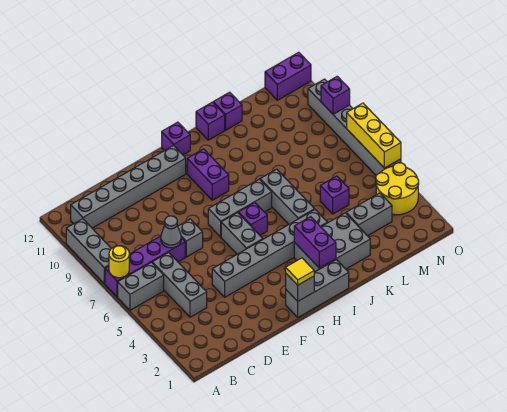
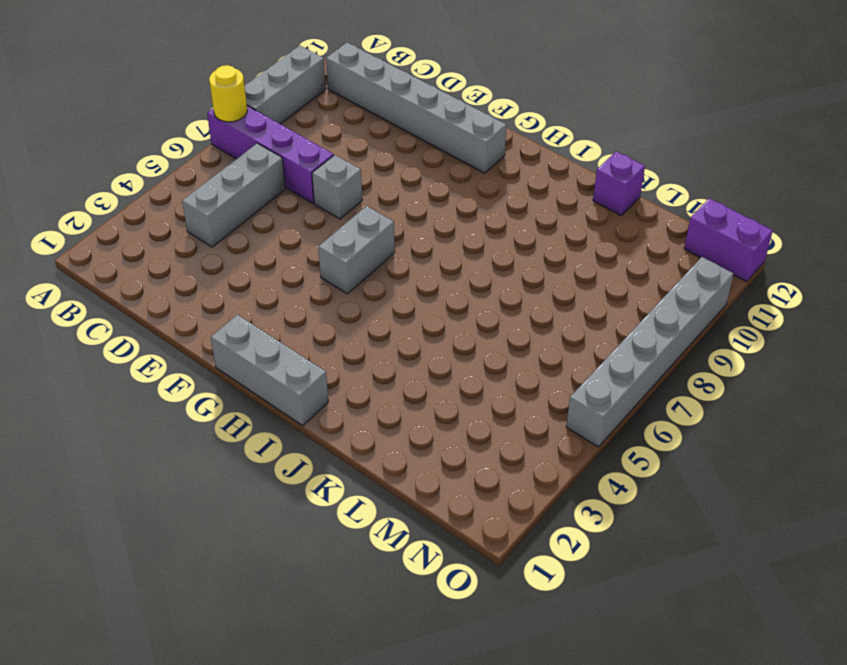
none -> grey brick A6:B6 level 1
none -> grey brick E4:J4 level 1
none -> grey brick G7:I7 level 1

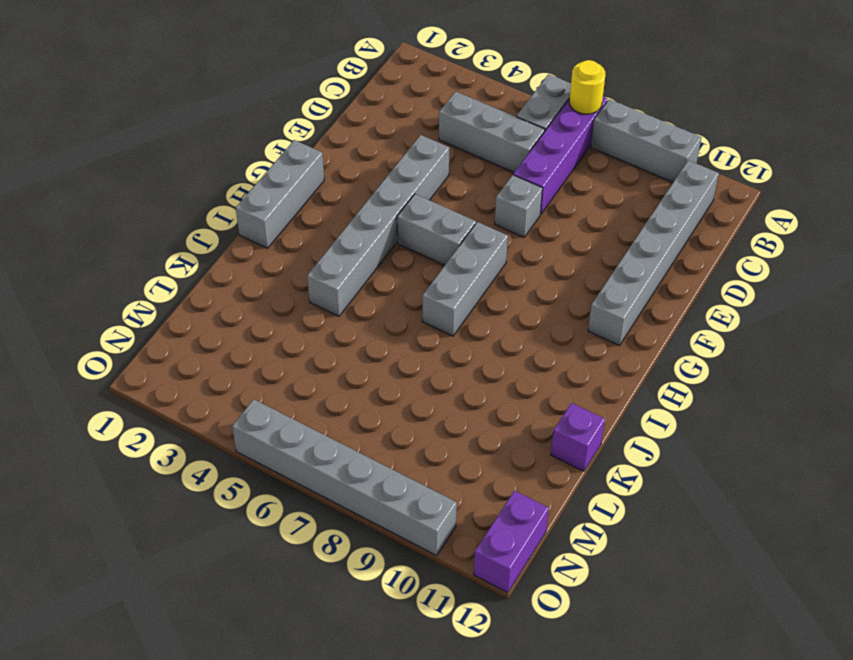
none -> purple brick H6 level 1
none -> purple brick H9:H10 level 1
none -> purple brick H12 level 1

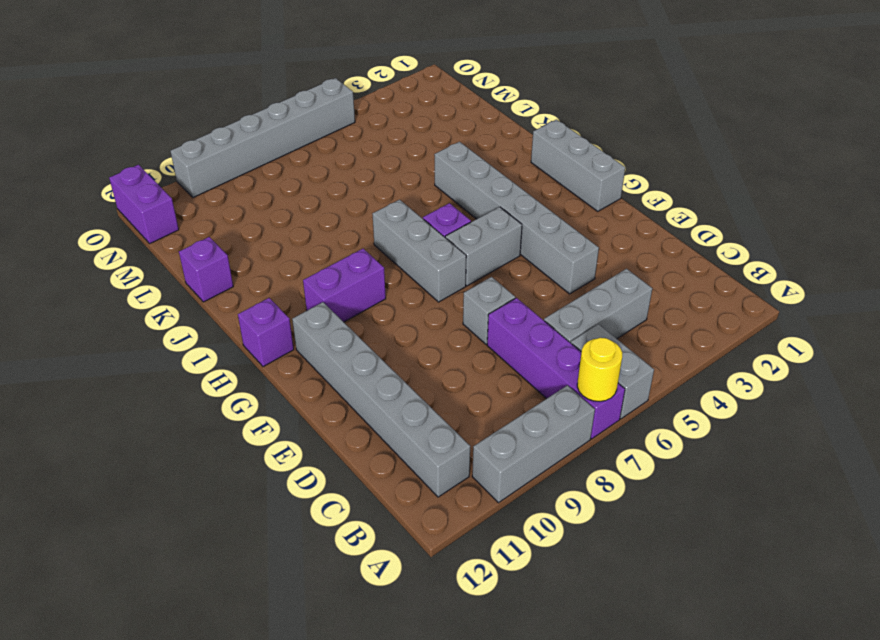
none -> grey brick I2:K3 level 1
none -> grey brick J5:J7 level 1
none -> purple brick J12 level 1

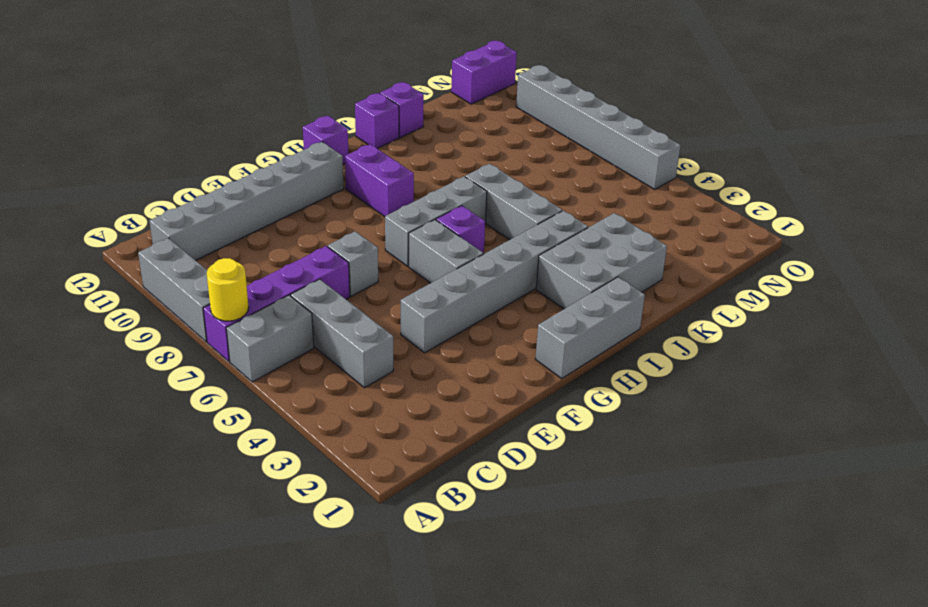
none -> grey brick L3:M3 level 1
none -> purple brick L5 level 1
none -> yellow round brick N3:O4 level 1

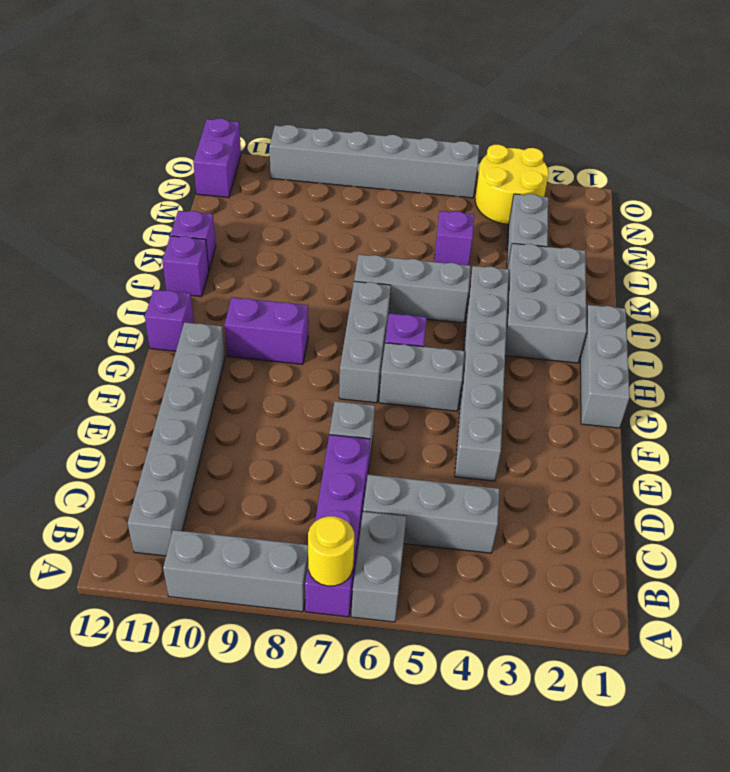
none -> grey cone D7 level 2
none -> grey brick G1 level 2
none -> purple brick I2:I3 level 2

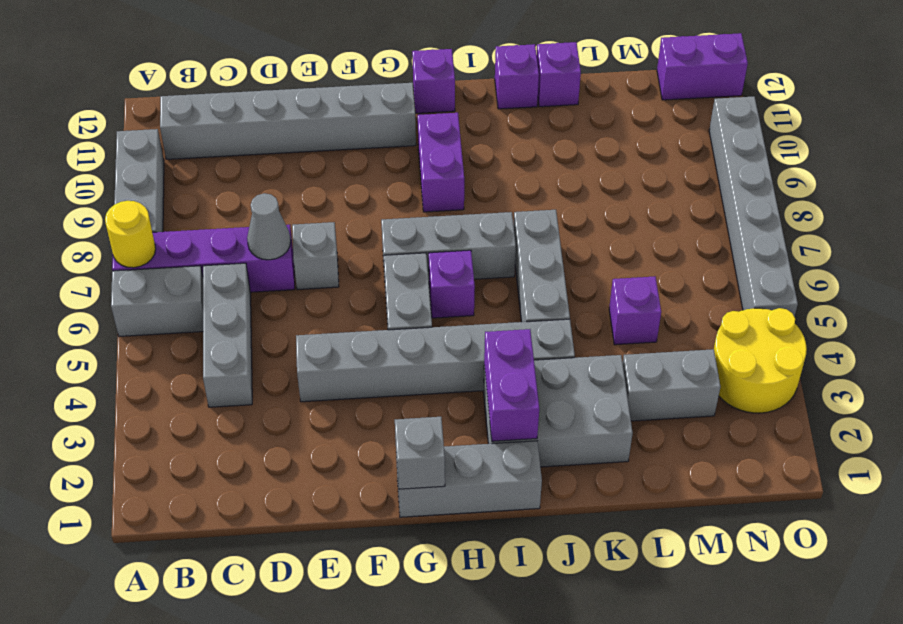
none -> yellow brick O5:O7 level 2
none -> purple brick O9 level 2
none -> yellow tile G1 level 3

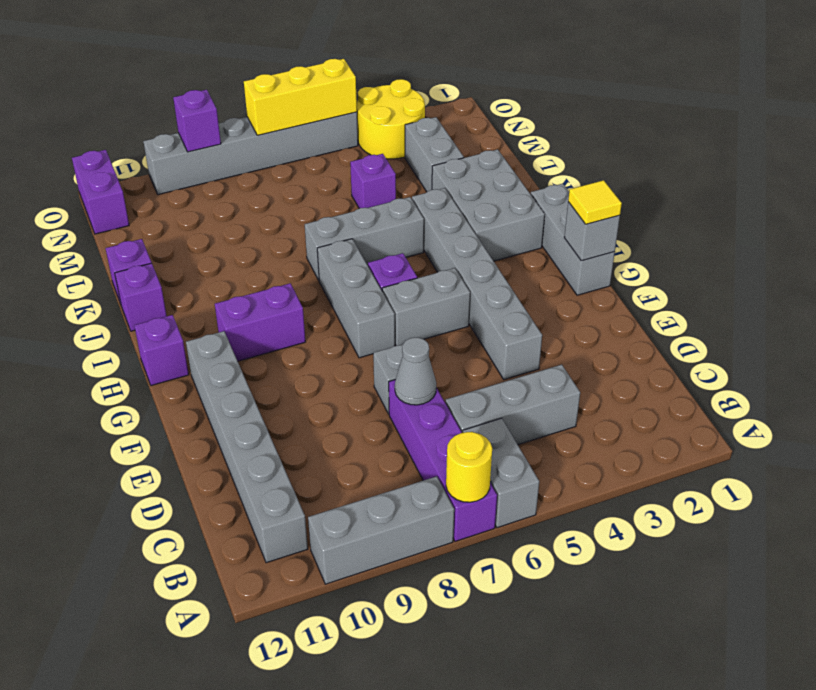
none -> purple brick I2:I3 level 2

